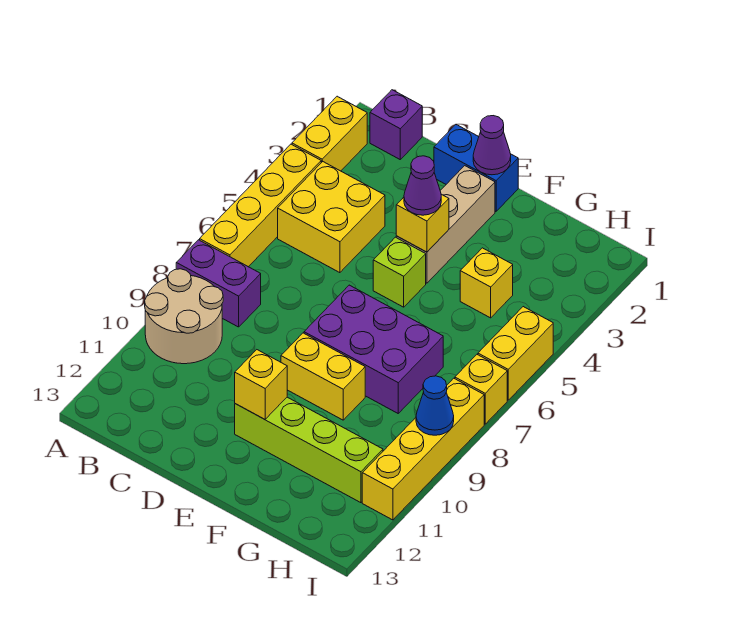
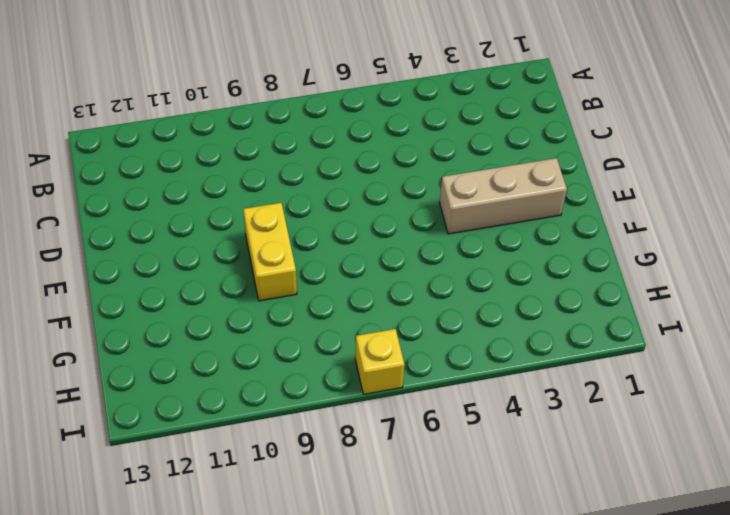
none -> yellow brick A2:A3 level 1
none -> yellow brick A4:A7 level 1
none -> purple brick A8:B8 level 1

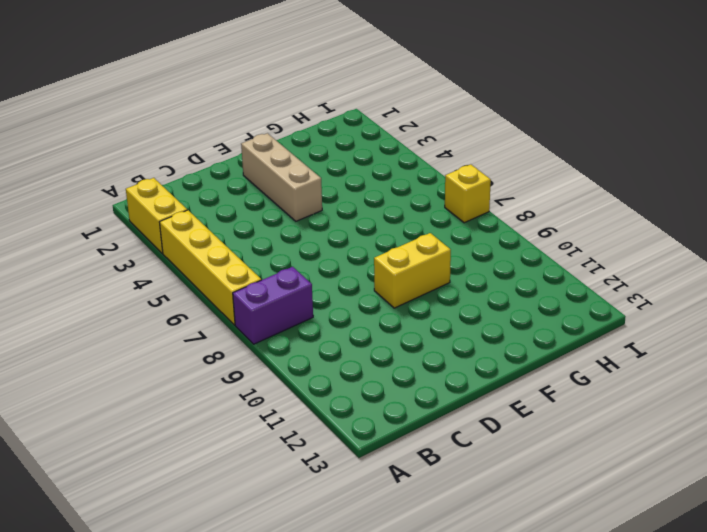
none -> tan round brick A9:B10 level 1
none -> purple brick B1 level 1
none -> yellow brick B4:C5 level 1

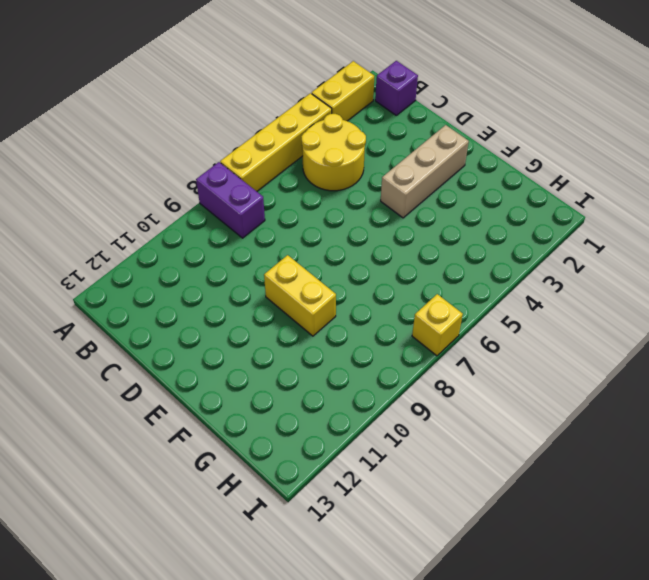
yellow round brick B4:C5 level 1 -> yellow brick B4:C5 level 1
none -> tan round brick A9:B10 level 1
none -> blue brick D1:E1 level 1
none -> lime brick E5 level 1

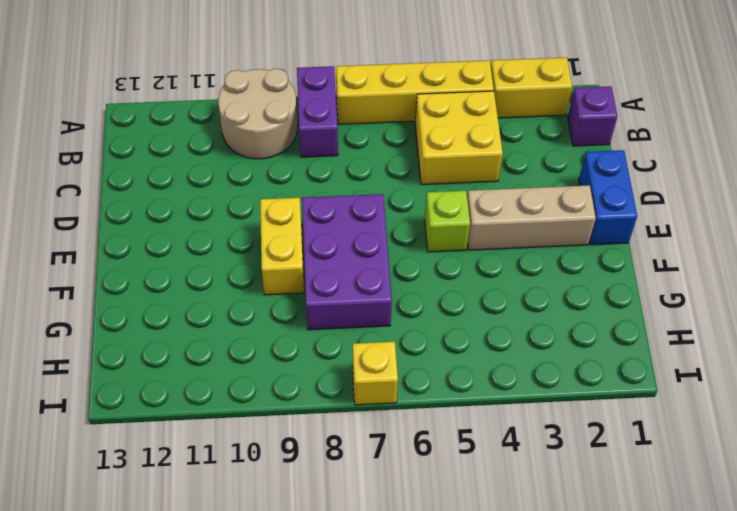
none -> lime brick E11:H11 level 1
none -> yellow brick G4 level 1
none -> yellow brick I5:I6 level 1

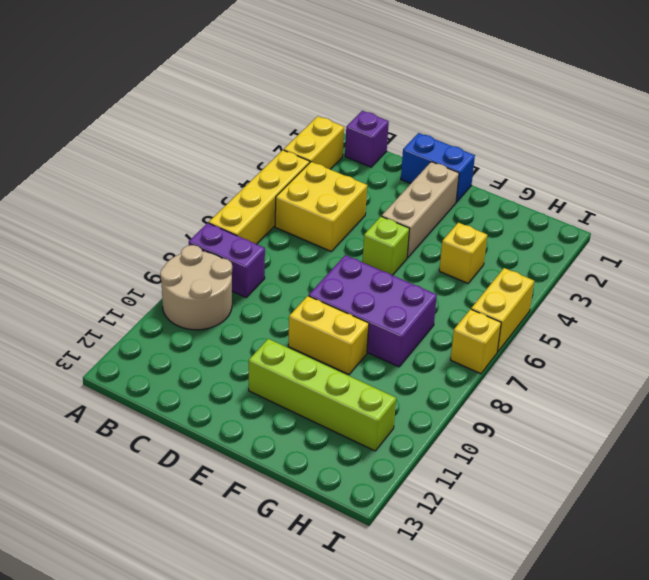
none -> yellow brick I8:I11 level 1
none -> purple cone E1 level 2
none -> yellow brick E4 level 2

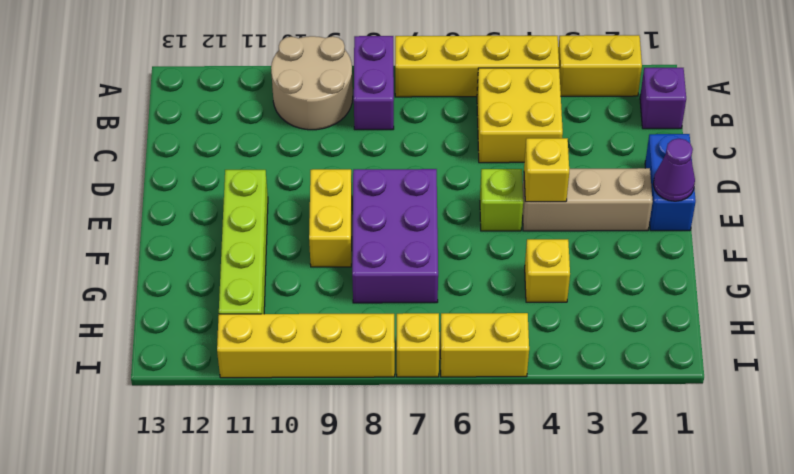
none -> yellow brick E11 level 2
none -> blue cone I9 level 2
none -> purple cone E4 level 3

